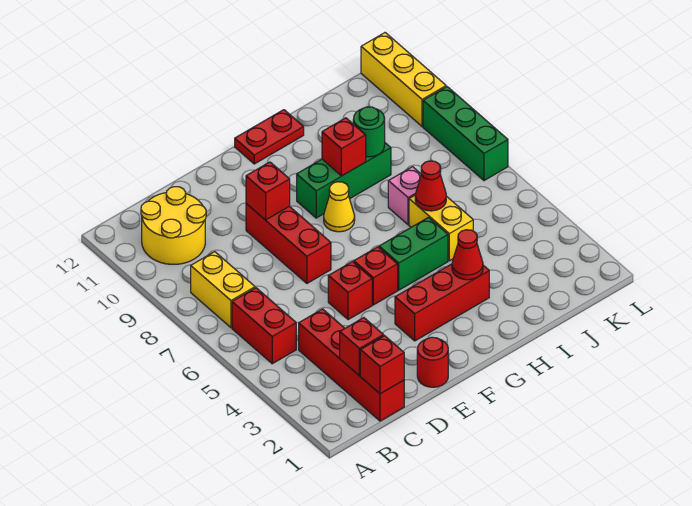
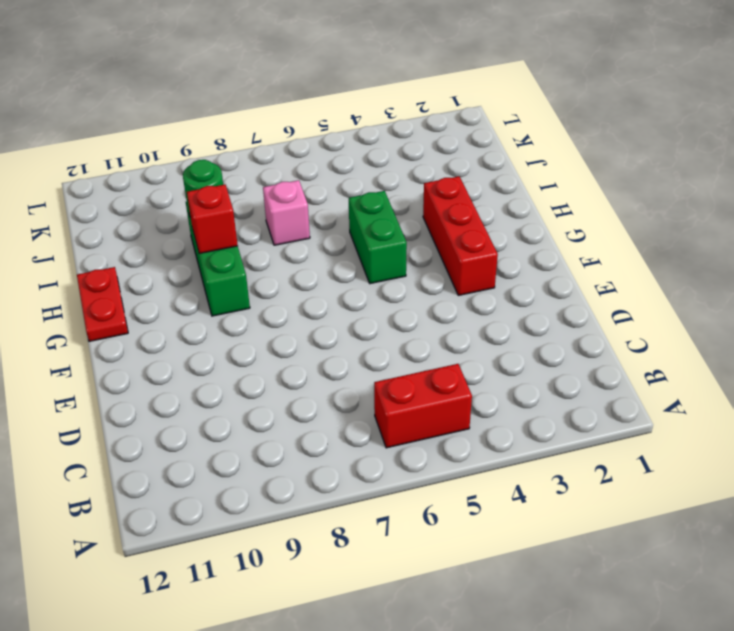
none -> yellow brick B7:B8 level 1
none -> yellow round brick B10:C11 level 1
none -> red brick C1:C4 level 1

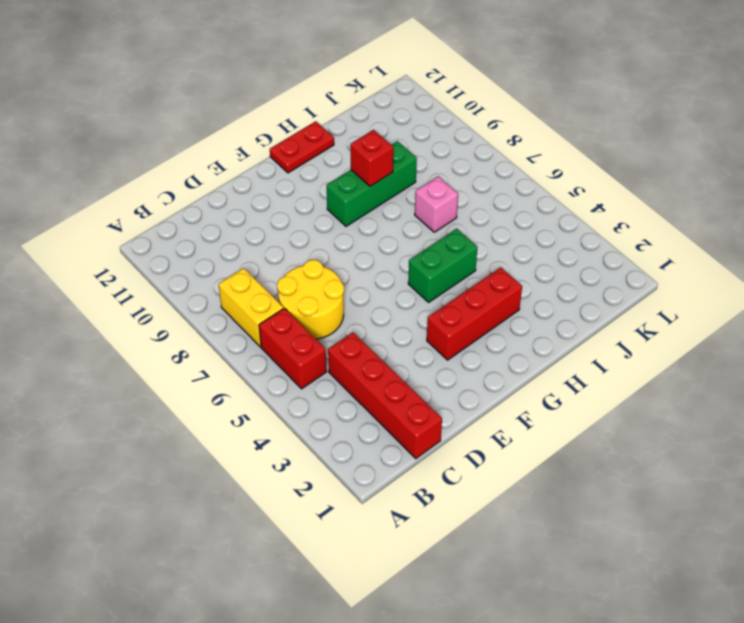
yellow round brick C6:D7 level 1 -> yellow round brick B10:C11 level 1
none -> red round brick E1 level 1
none -> red brick E5 level 1
none -> red brick E7:E9 level 1

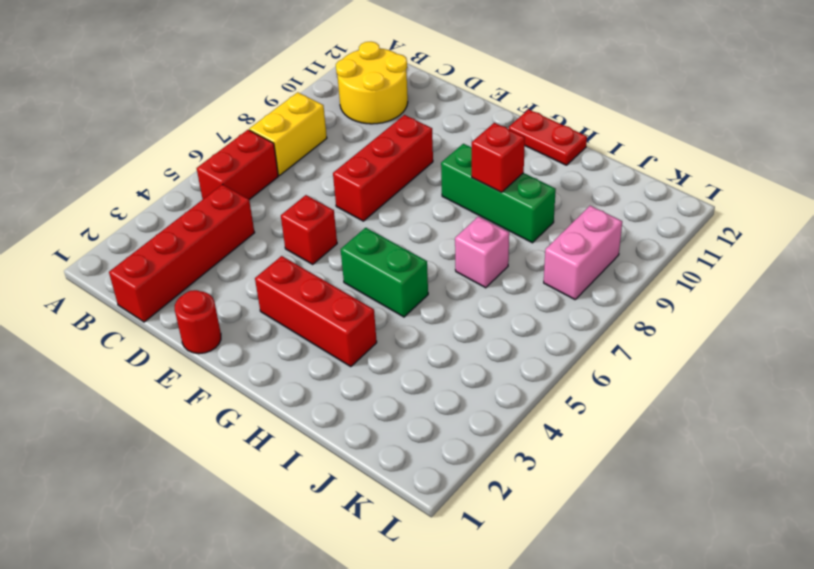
pink brick K8:K9 level 1 -> none
none -> red brick F5 level 1
none -> yellow cone G8 level 1
none -> yellow brick I5:I6 level 1

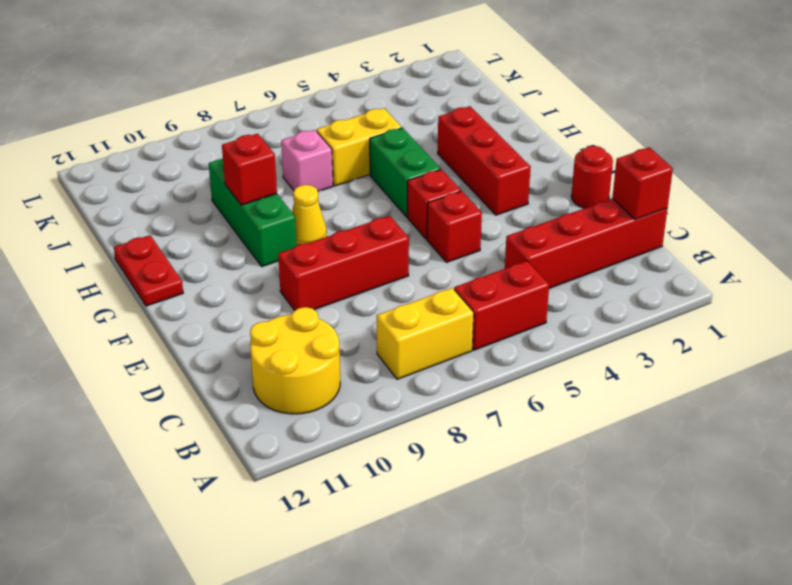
none -> green brick L7:L9 level 1
none -> yellow brick L10:L12 level 1
none -> red brick C2 level 2

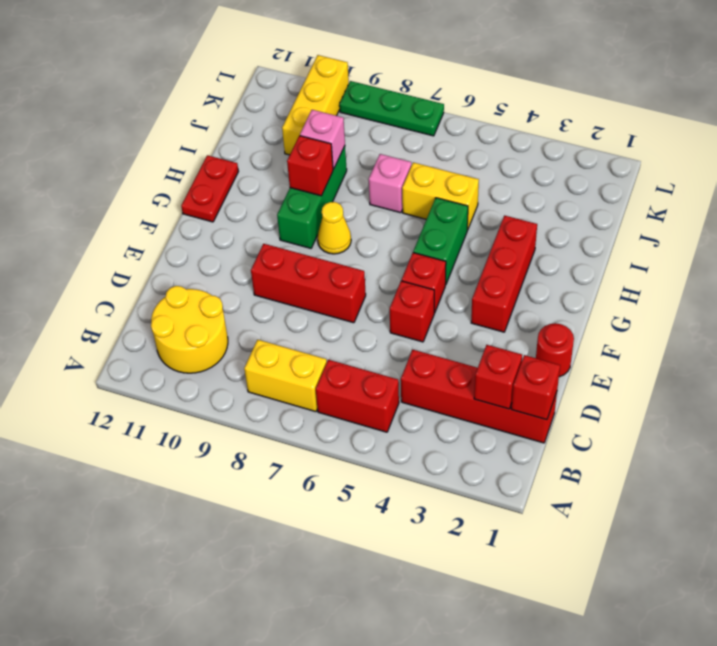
pink brick I9 level 2 -> green round brick I9 level 2
yellow brick J10:L10 level 1 -> yellow brick L10:L12 level 1
green plate L7:L9 level 1 -> green brick L7:L9 level 1
none -> red brick E9 level 2
none -> red cone H3 level 2
none -> red cone I6 level 2

